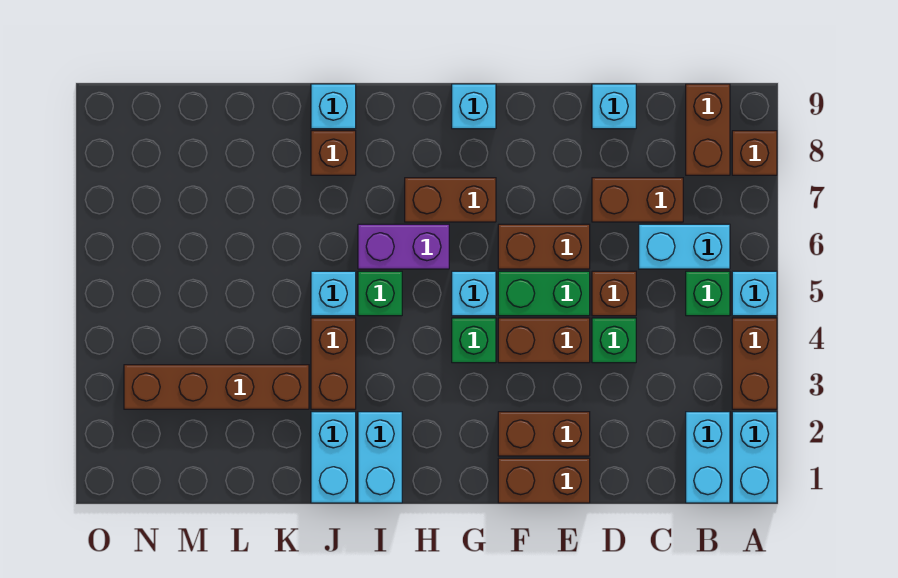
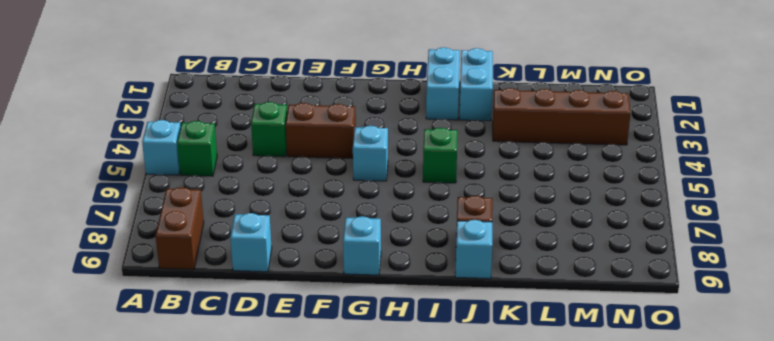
none -> cyan brick A1:A2 level 1
none -> brown brick A3:A4 level 1
none -> brown brick A8 level 1
none -> cyan brick B1:B2 level 1

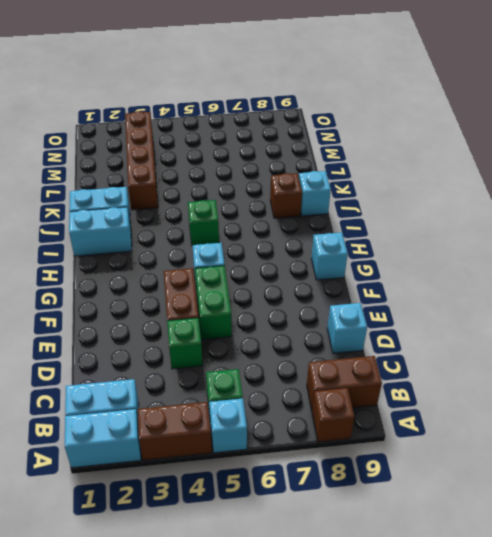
none -> cyan brick B6:C6 level 1
none -> brown brick C7:D7 level 1
none -> brown brick D5 level 1
none -> brown brick E1:F1 level 1

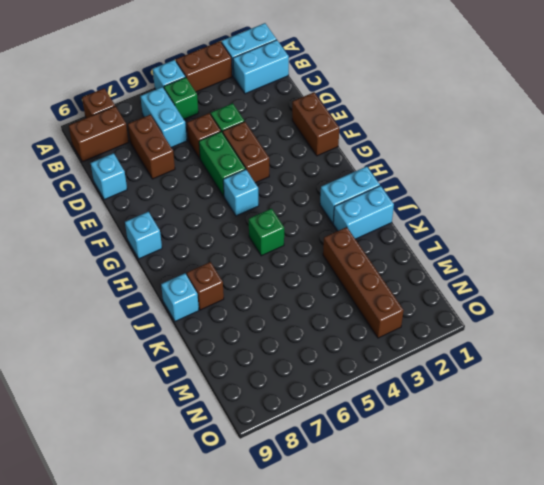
none -> brown brick E2:F2 level 1
none -> brown brick E6:F6 level 1
none -> green brick G4 level 1
none -> brown brick G7:H7 level 1

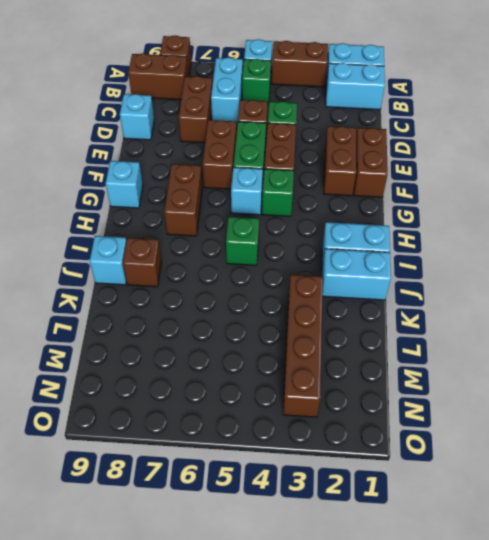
none -> purple brick H6:I6 level 1
none -> brown brick J3:J4 level 1
none -> cyan brick J5 level 1

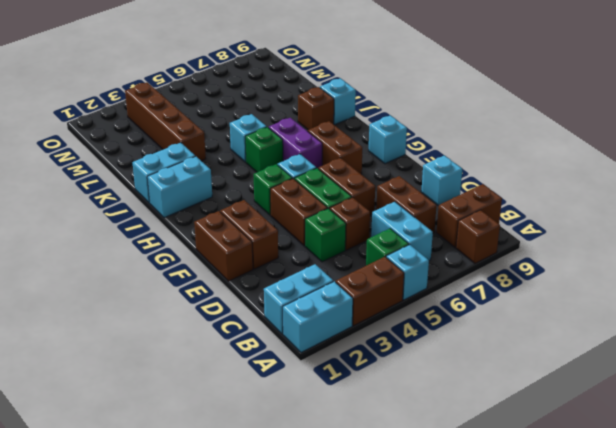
none -> brown brick J3:J4 level 1

